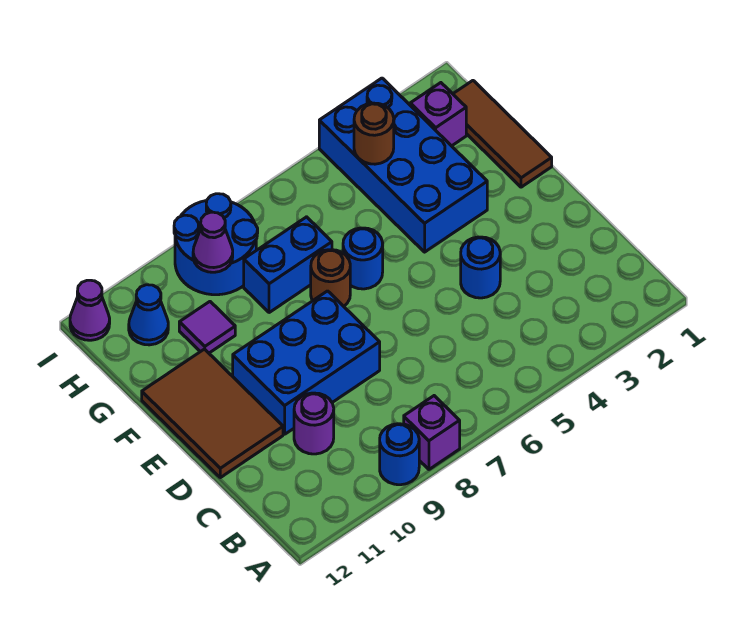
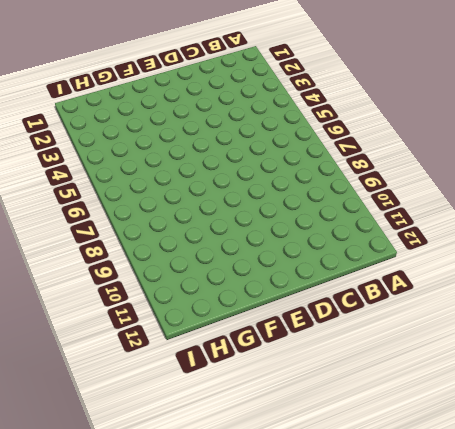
none -> purple brick A8 level 1
none -> blue round brick A9 level 1
none -> purple round brick C10 level 1

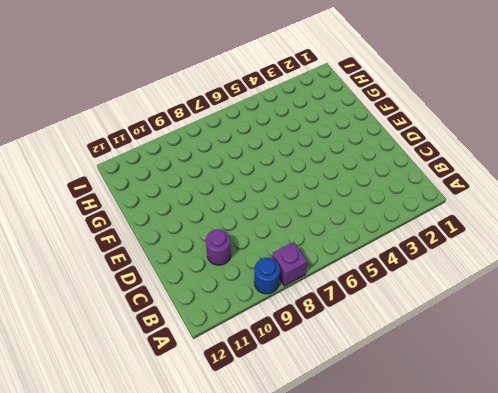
none -> blue round brick D4 level 1
none -> blue brick D8:E10 level 1
none -> brown tile D11:F12 level 1

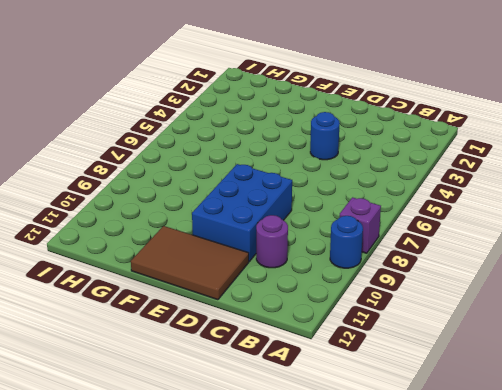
none -> brown tile F1:H1 level 1
none -> blue brick F3:I4 level 1
none -> blue round brick F6 level 1

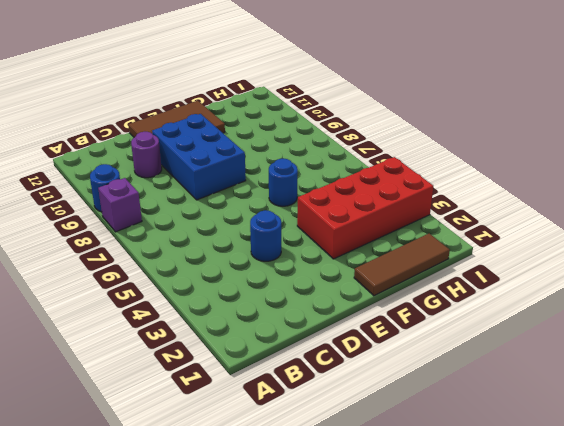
red brick F3:I4 level 1 -> blue brick F3:I4 level 1
none -> brown round brick F7 level 1
none -> blue brick G7:G8 level 1
none -> purple tile G10 level 1

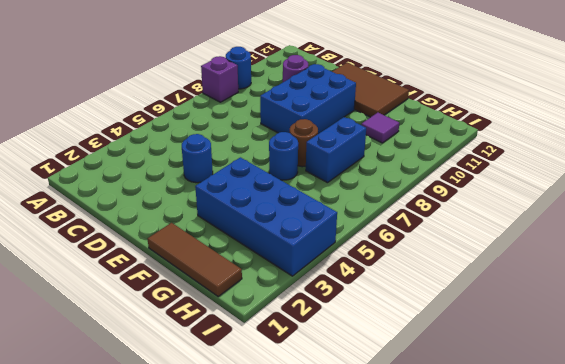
none -> purple brick H2 level 1
none -> blue round brick H8:I9 level 1
none -> blue cone H11 level 1

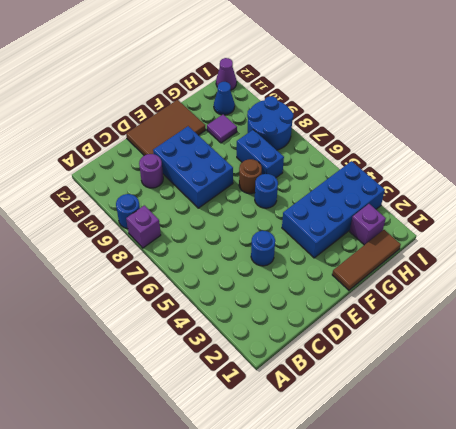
none -> brown round brick H4 level 2
none -> purple cone H9 level 2

